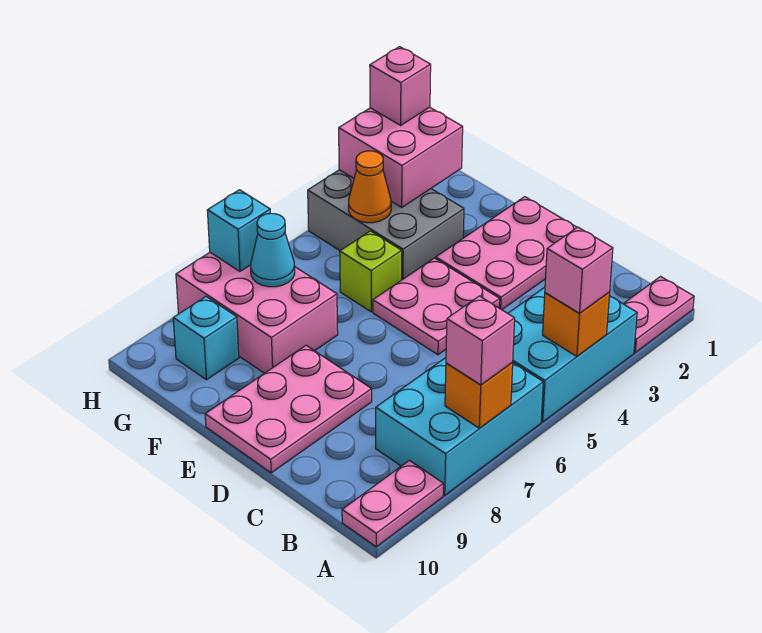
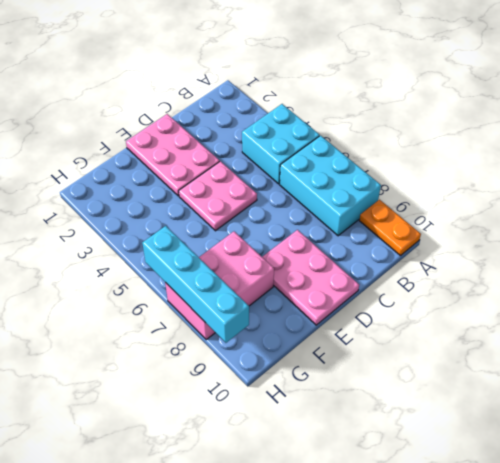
cyan brick A4:B5 level 1 -> cyan brick A3:B5 level 1
orange plate A9:A10 level 1 -> pink plate A9:A10 level 1
cyan brick H6:H9 level 2 -> cyan brick H7 level 2
none -> pink plate A1:A2 level 1
none -> grey brick F3:H4 level 1
none -> lime brick F5 level 1

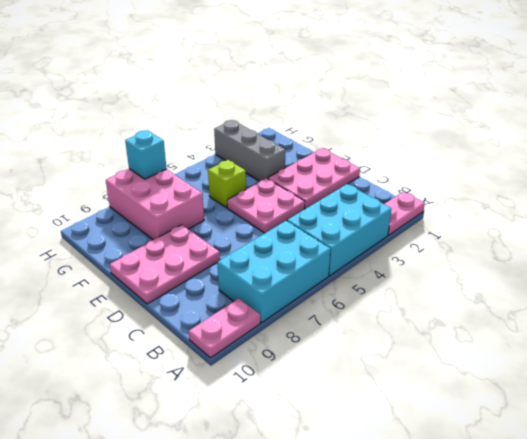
grey brick F3:H3 level 1 -> grey brick F3:H4 level 1
none -> cyan brick G9 level 1
none -> orange brick A4 level 2
none -> orange brick A7 level 2

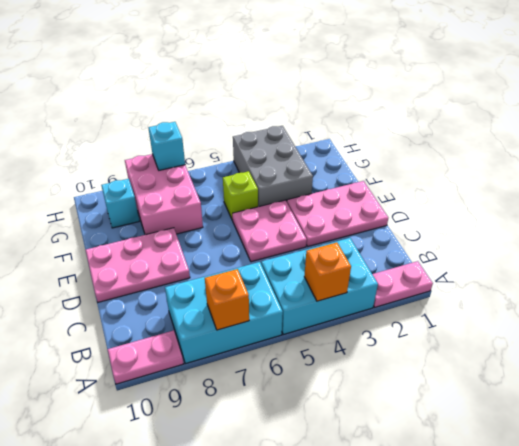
none -> pink brick G2:H3 level 2
none -> orange cone G4 level 2
none -> cyan cone G7 level 2

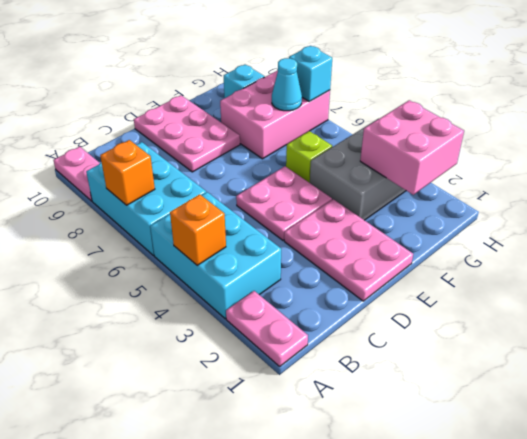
none -> orange cone G4 level 2
none -> pink brick A4 level 3
none -> pink brick A7 level 3

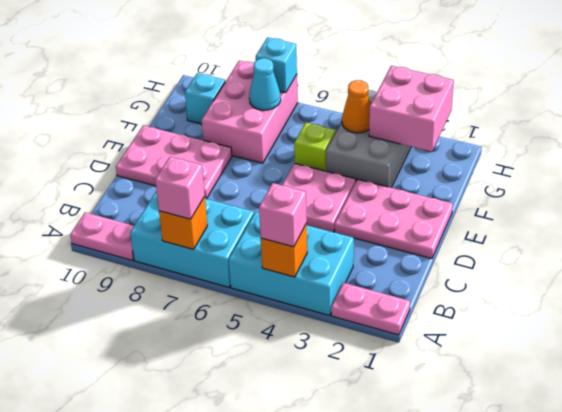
none -> pink brick H2 level 3

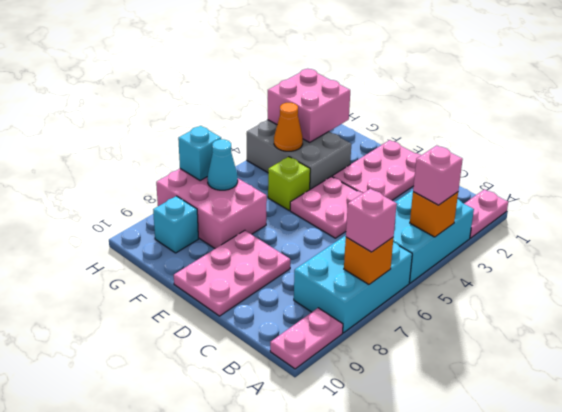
none -> pink brick H2 level 3

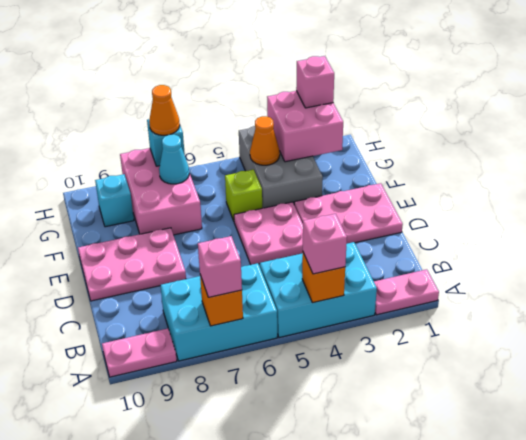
orange cone H7 level 3 -> none

